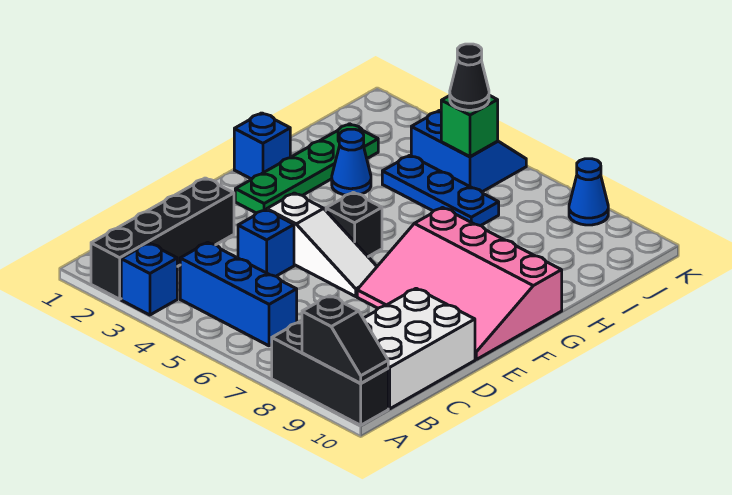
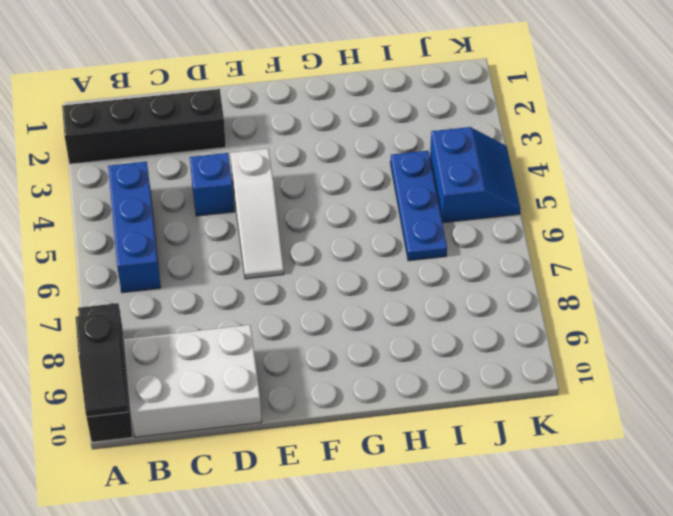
none -> blue brick A3 level 1
none -> pink slope E7:G10 level 1 top G
none -> green plate F2:I2 level 1

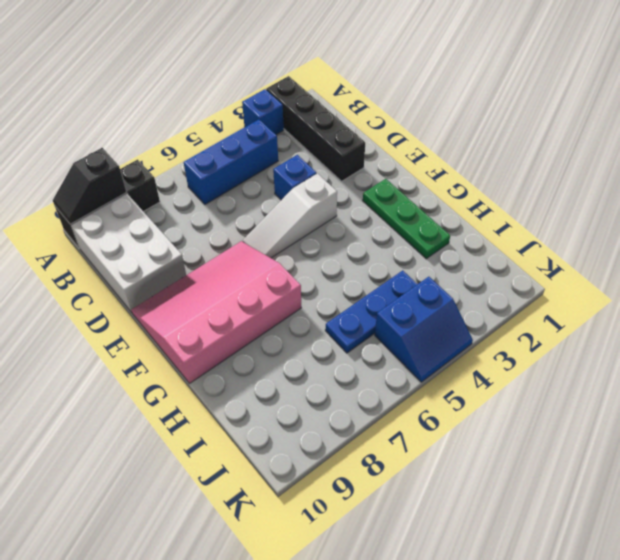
green plate F2:H2 level 1 -> green plate F2:I2 level 1
none -> black brick F5 level 1
none -> blue brick G1 level 1
none -> blue cone H3 level 1

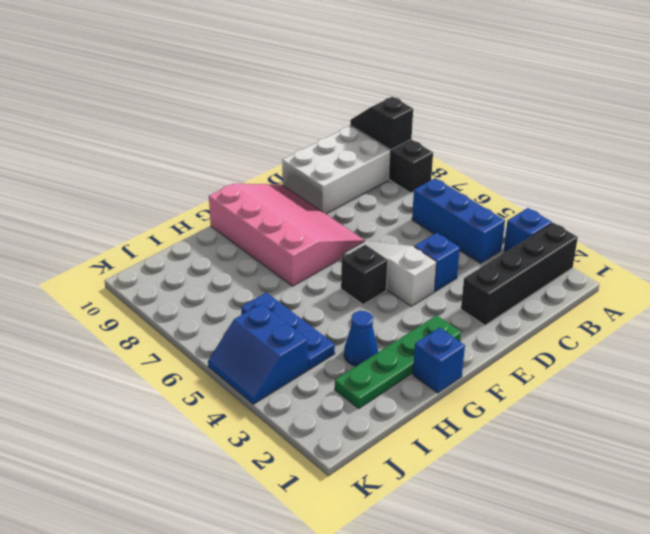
none -> blue cone K8 level 1
none -> green brick J5 level 2
none -> black cone J5 level 3

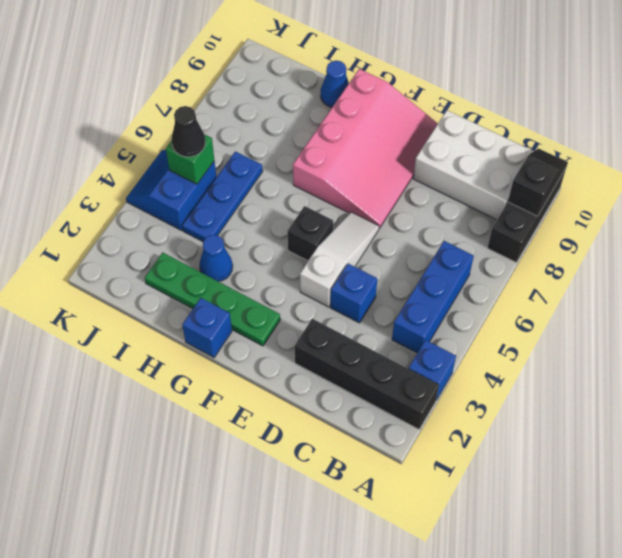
blue cone H10 level 1 -> blue cone K8 level 1

